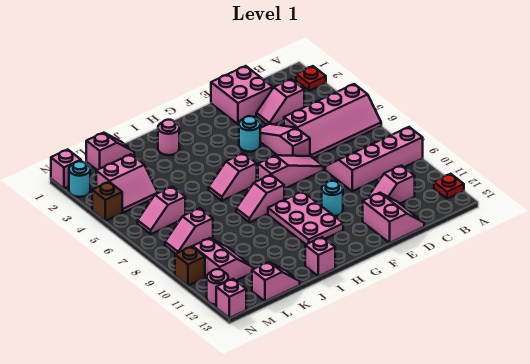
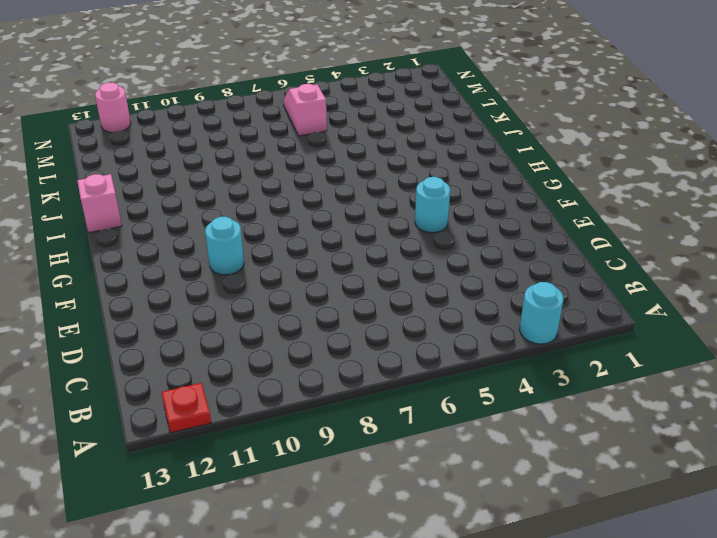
cyan round brick A3 level 1 -> cyan round brick N2 level 1
none -> red plate A2 level 1
none -> pink slope A5:D6 level 1 top 5
none -> pink slope A8:D9 level 1 top 9

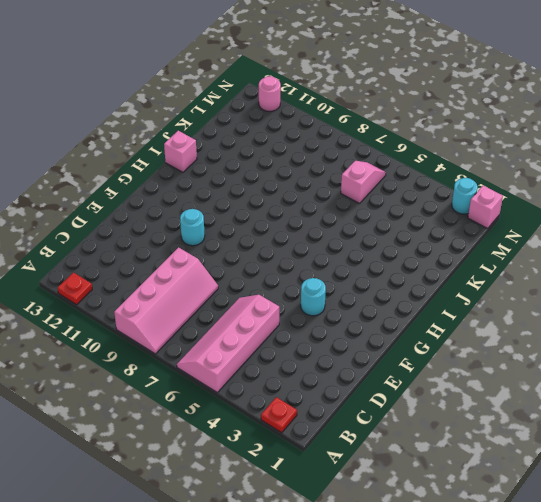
none -> pink slope C3:D3 level 1 top C
none -> pink slope C11:D11 level 1 top C
none -> pink brick D1:E2 level 1

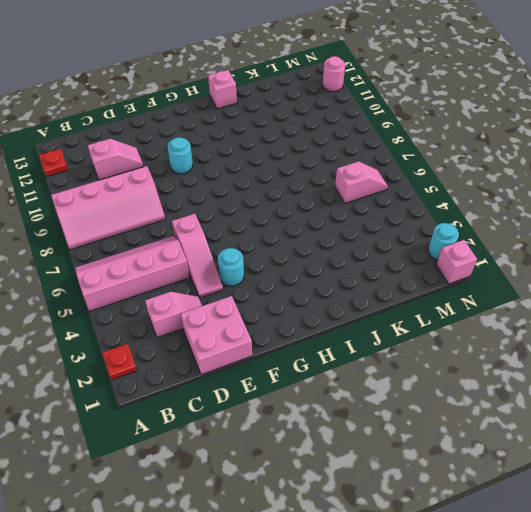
none -> pink slope D12:E13 level 1 top E
none -> pink slope E7:G7 level 1 top G
none -> pink plate G9:H11 level 1

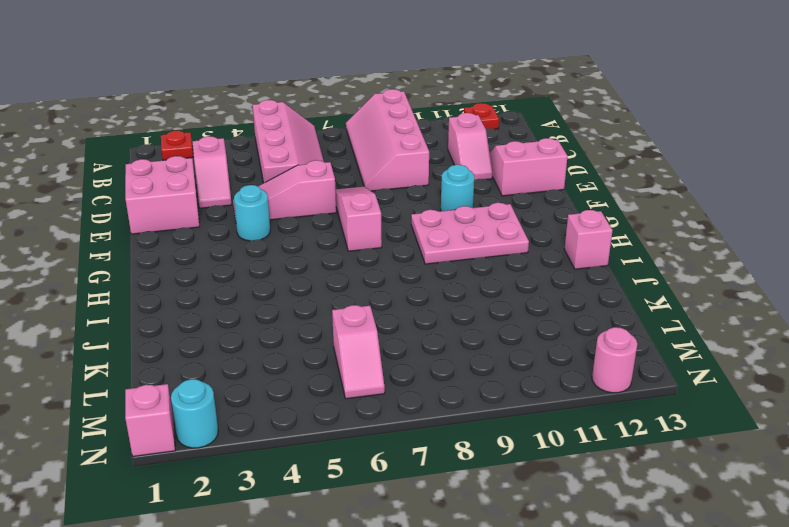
none -> pink slope H6:I6 level 1 top H
none -> pink slope H8:I8 level 1 top H
none -> pink round brick I2 level 1

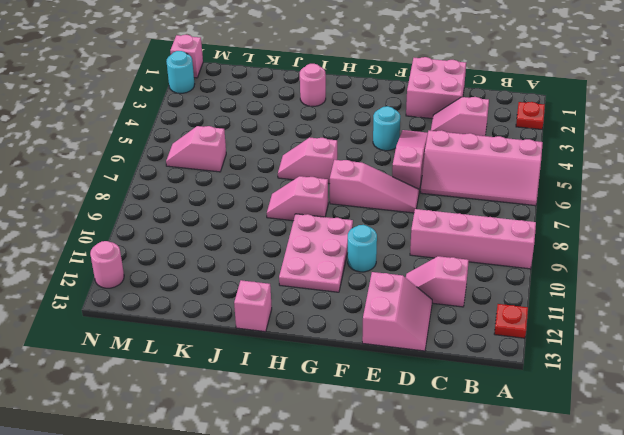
none -> pink slope K1:L1 level 1 top L
none -> pink slope K13:L13 level 1 top L
none -> pink slope L3:M4 level 1 top 3

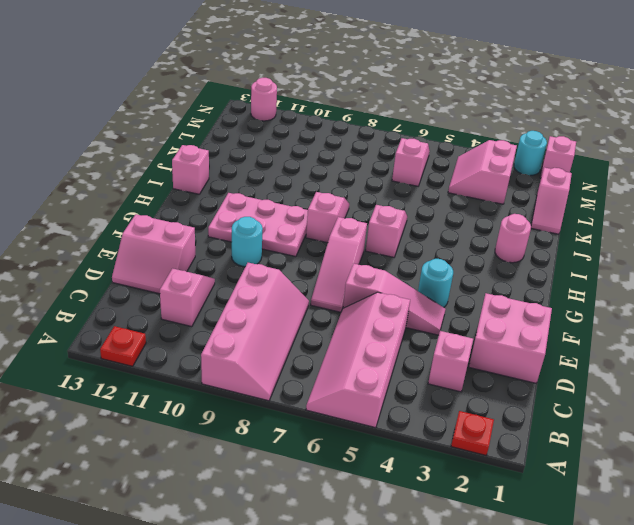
none -> pink slope K13:L13 level 1 top L
none -> pink slope L8:M8 level 1 top L
none -> pink slope L10:M11 level 1 top M

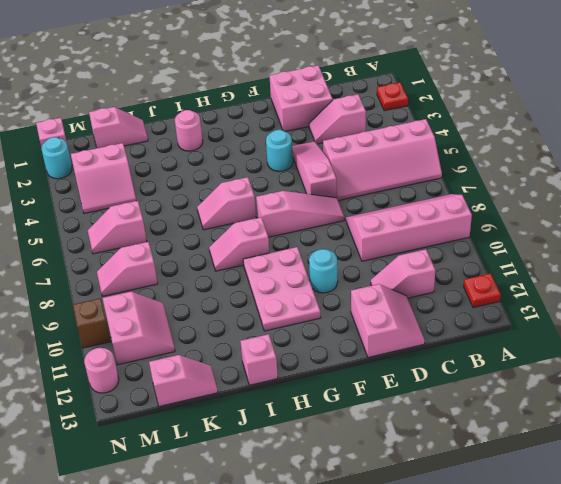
none -> brown brick N4 level 1
none -> pink brick N13 level 1

